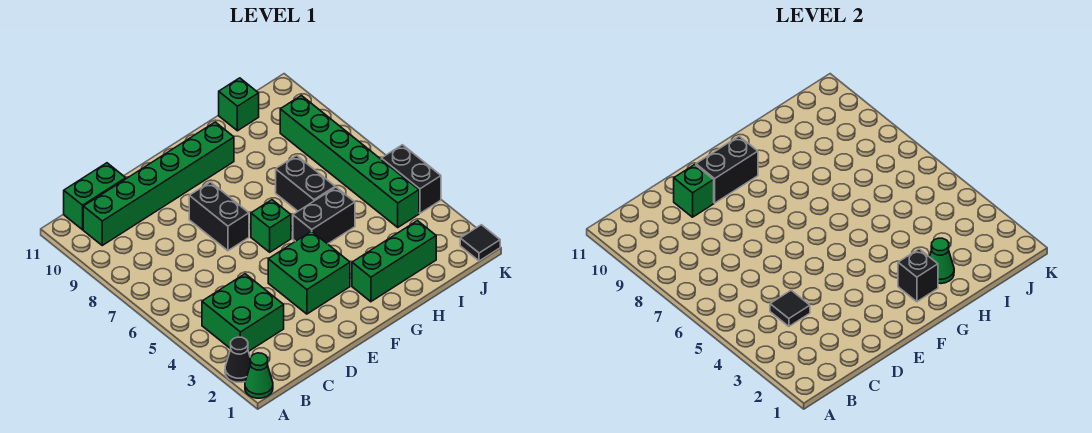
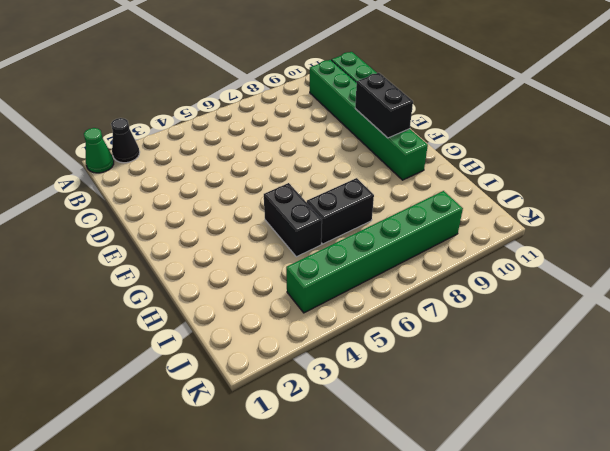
none -> green brick B3:C4 level 1
none -> green brick E3:F4 level 1
none -> black brick E7:E8 level 1

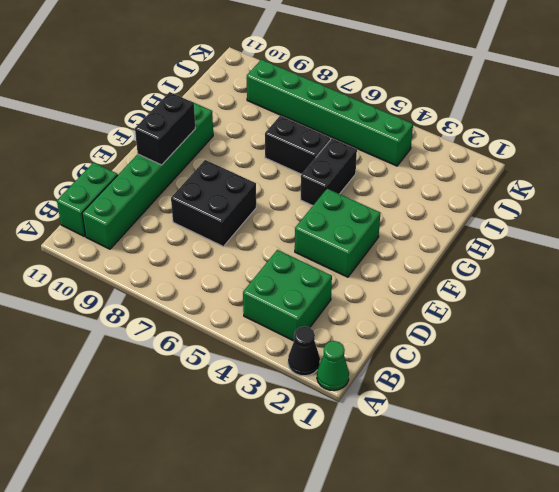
black brick D7:E8 level 1 -> black brick E7:E8 level 1
none -> green brick F6 level 1
none -> green brick G2:I2 level 1
none -> green brick I11 level 1

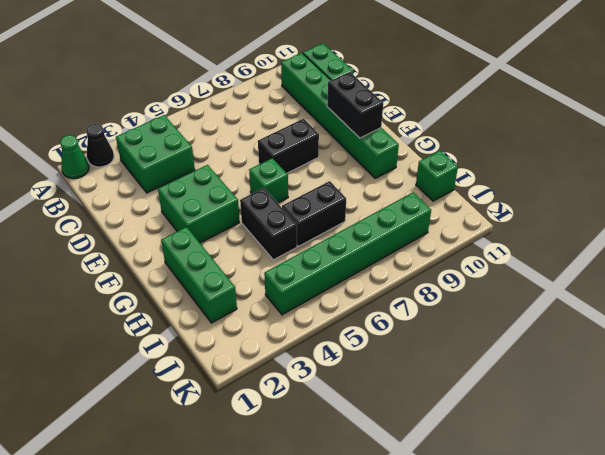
none -> black tile K1 level 1
none -> black brick K4:K5 level 1
none -> black tile C4 level 2

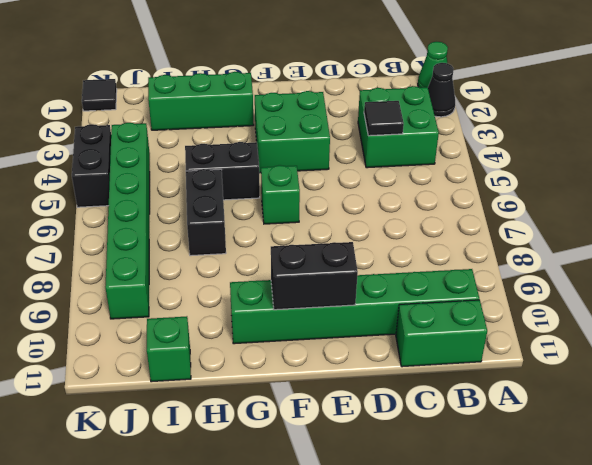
none -> black brick E7:E8 level 1
none -> green brick D10 level 2
none -> black brick G2 level 2

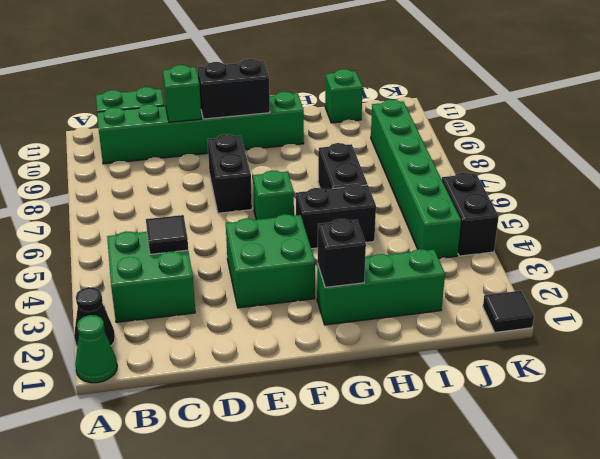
none -> green cone H2 level 2

